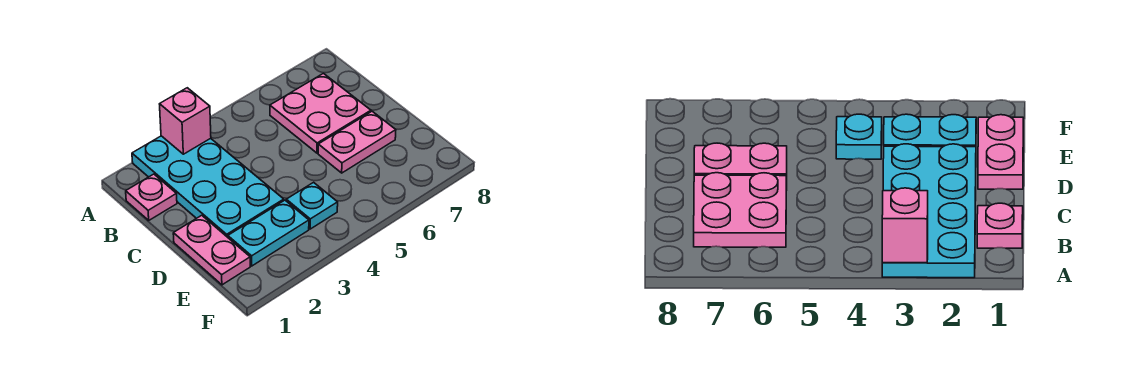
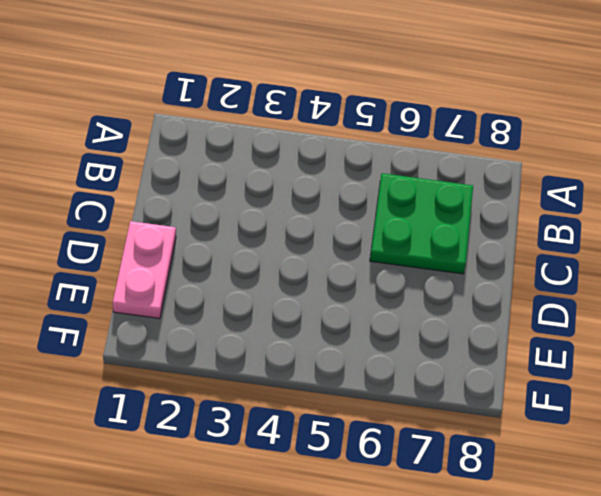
green plate B6:C7 level 1 -> pink plate B6:C7 level 1
none -> cyan plate A2:D3 level 1
none -> pink plate B1 level 1

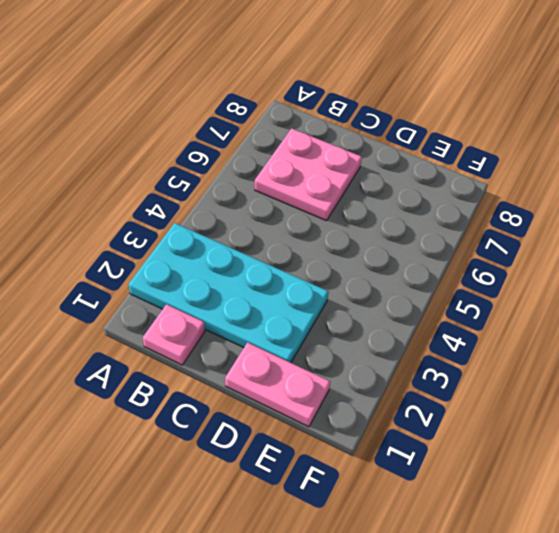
none -> pink plate D6:D7 level 1
none -> cyan plate E2:E3 level 1

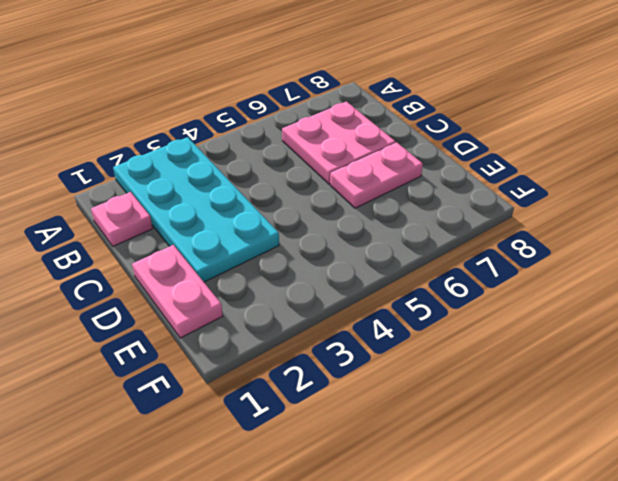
none -> cyan plate E2:E3 level 1
none -> cyan plate E4 level 1

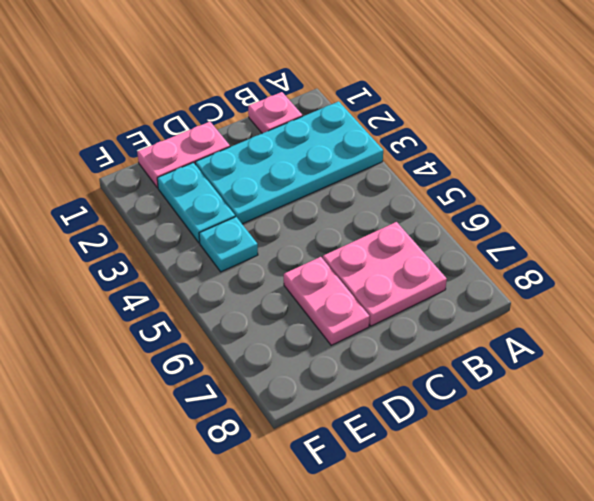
none -> pink brick A3 level 2

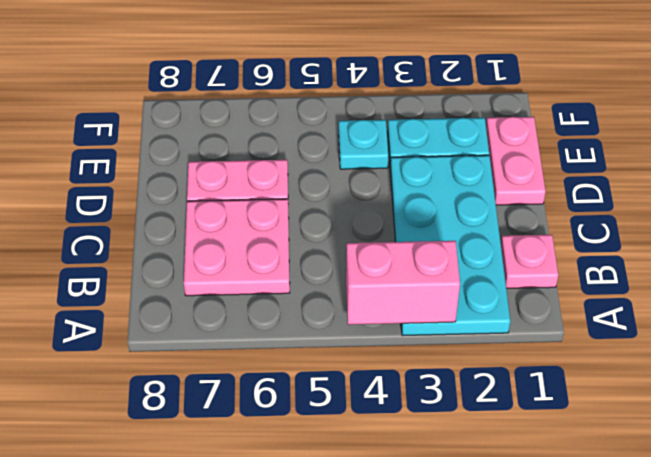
pink brick A3:A4 level 2 -> pink brick A3 level 2

